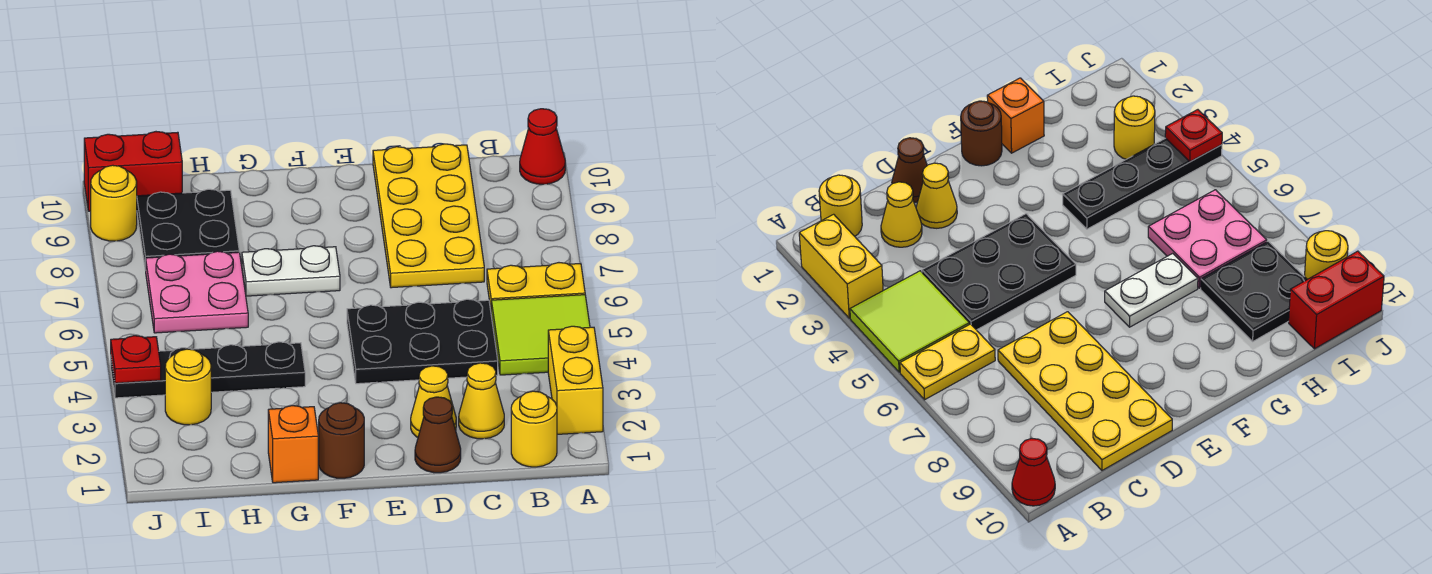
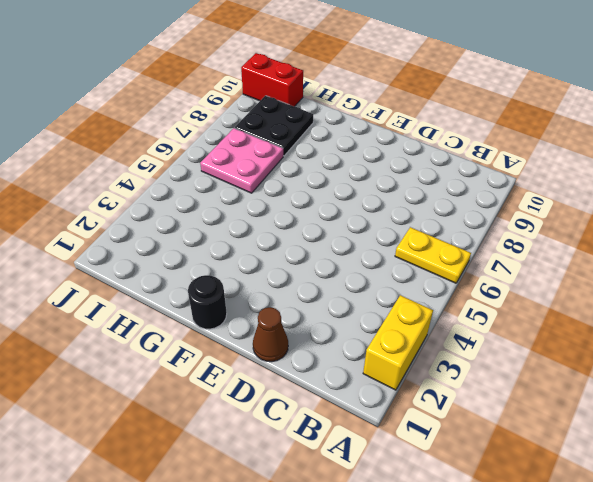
black round brick F1 level 1 -> brown round brick F1 level 1
none -> lime tile A4:B5 level 1
none -> red cone A10 level 1
none -> yellow round brick B1 level 1

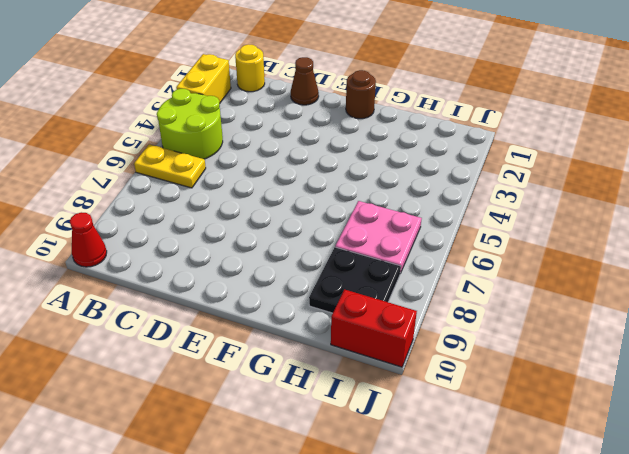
lime round brick A4:B5 level 1 -> lime tile A4:B5 level 1
none -> yellow cone C2 level 1
none -> black plate C4:E5 level 1
none -> yellow plate C7:D10 level 1

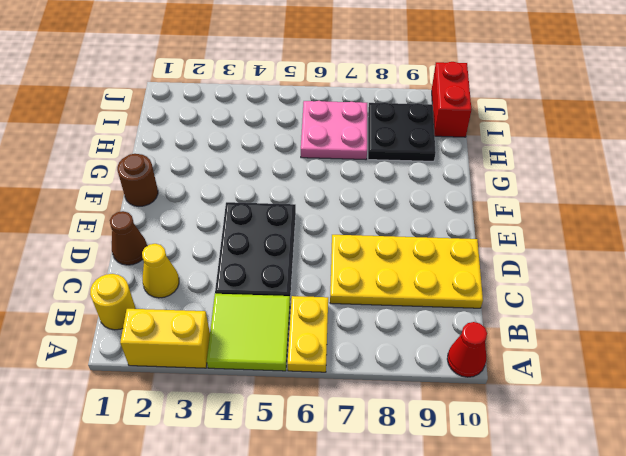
none -> yellow cone D2 level 1
none -> white plate F7:G7 level 1
none -> orange brick G1 level 1

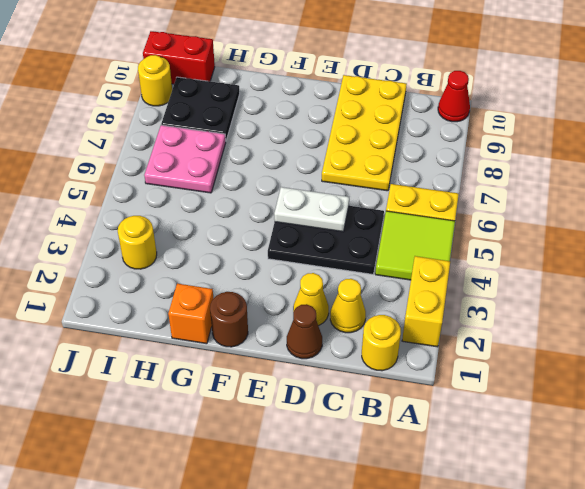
white plate D5:E5 level 2 -> white plate F7:G7 level 1
none -> black plate G4:J4 level 1
none -> red plate J4 level 2

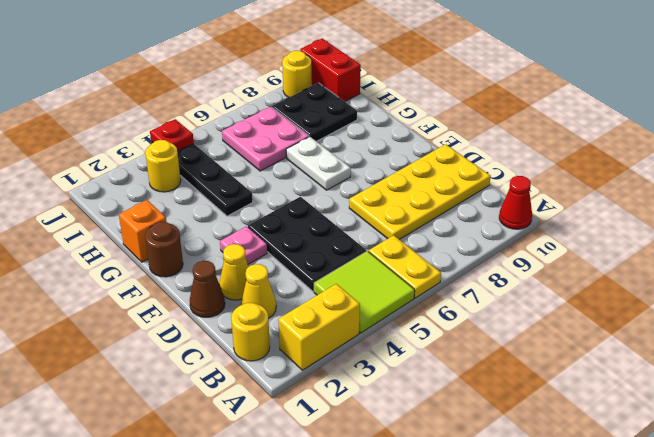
pink plate E3 level 1 -> none

